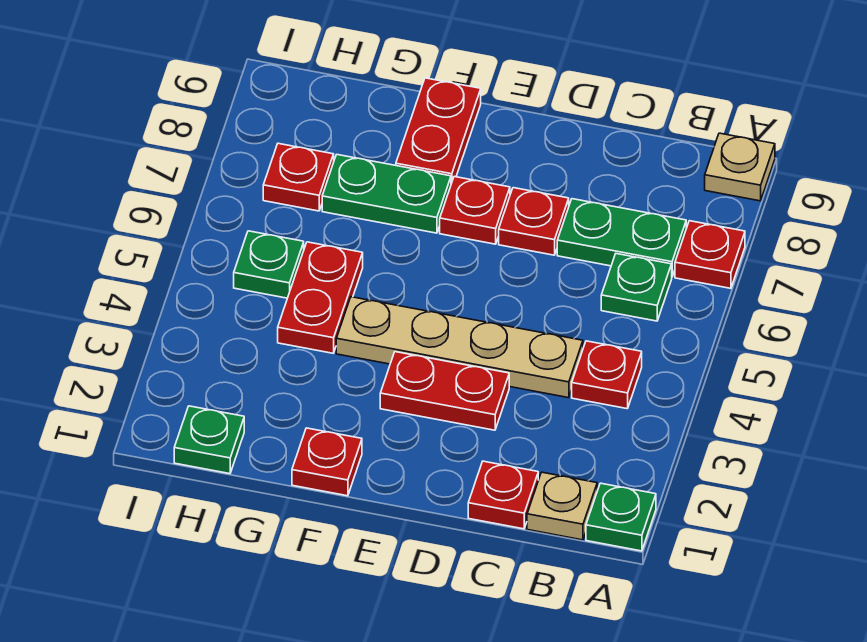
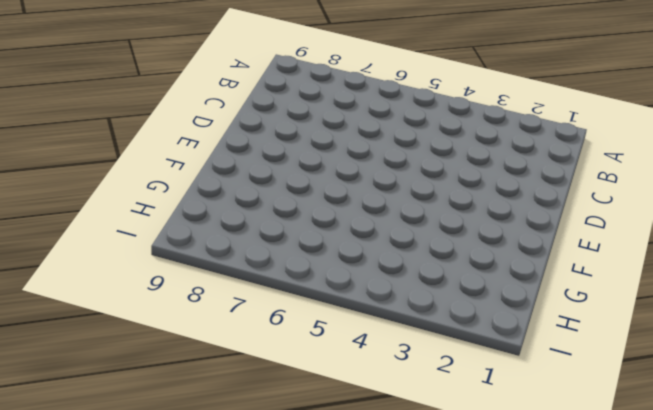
none -> green plate A1 level 1
none -> red plate A7 level 1
none -> tan plate A9 level 1

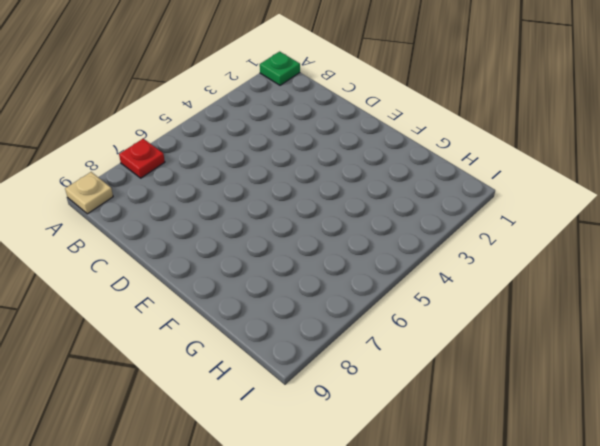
none -> tan plate B1 level 1
none -> red plate B4 level 1
none -> green plate B6 level 1

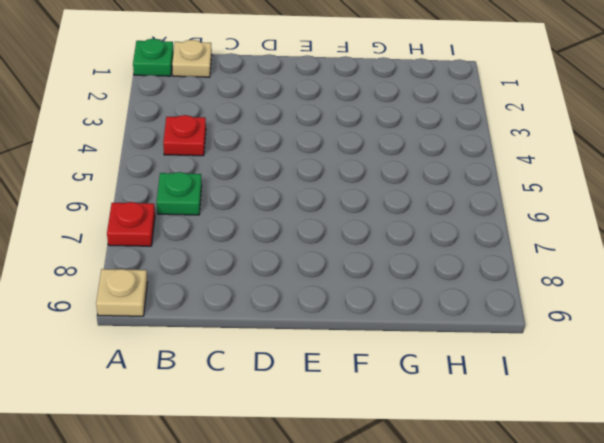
none -> green plate B7:C7 level 1
none -> red plate C1 level 1
none -> tan plate C4:F4 level 1

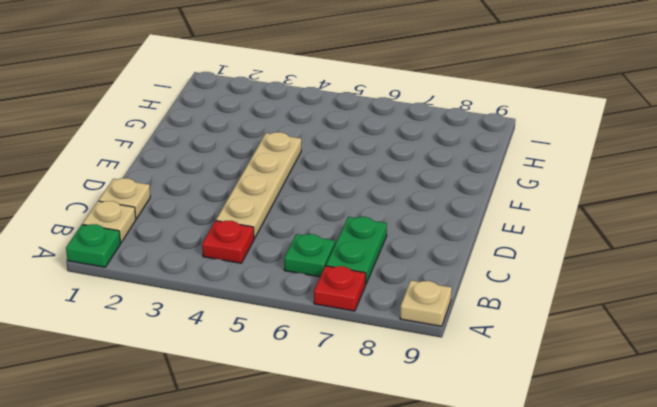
tan plate C1 level 1 -> red plate C1 level 1
none -> red plate D3:E3 level 1
none -> red plate D7 level 1
none -> red plate E7 level 1

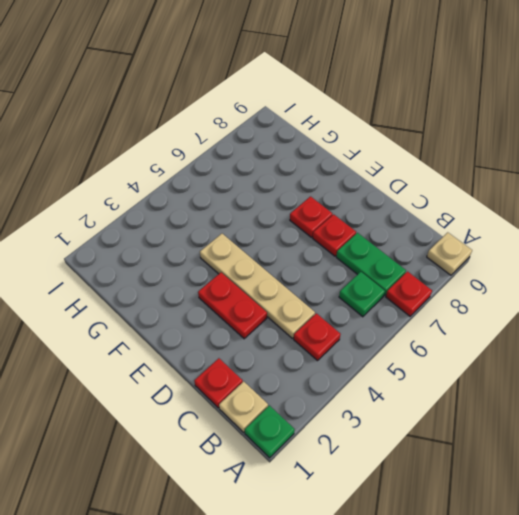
none -> red plate F1 level 1
none -> green plate F7:G7 level 1
none -> red plate F8:F9 level 1

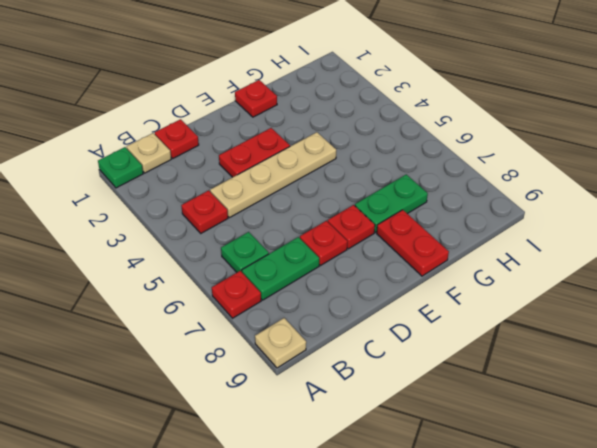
none -> red plate G4:G5 level 1
none -> green plate H1 level 1
none -> green plate H5 level 1

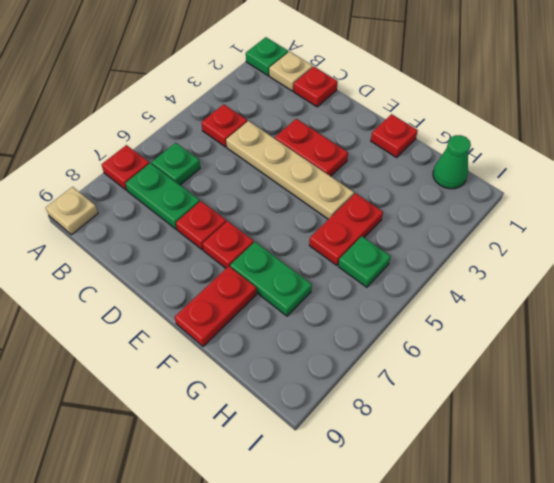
green cone H1 level 1 -> green plate H1 level 1
none -> red plate H7 level 1

